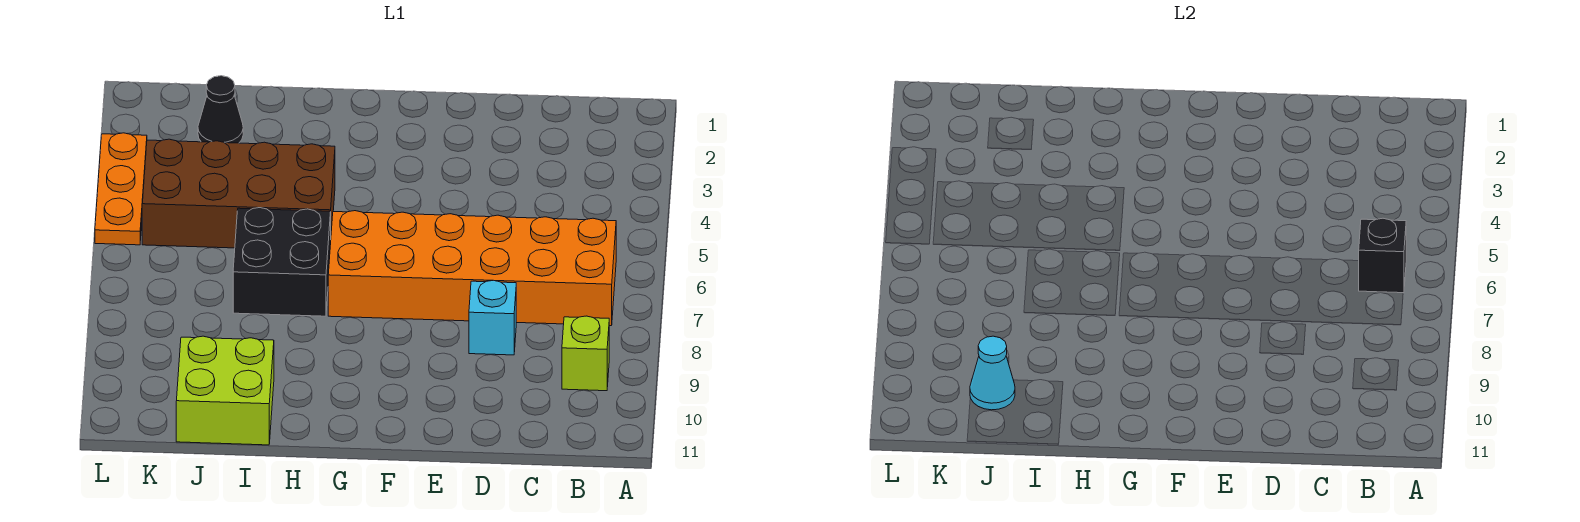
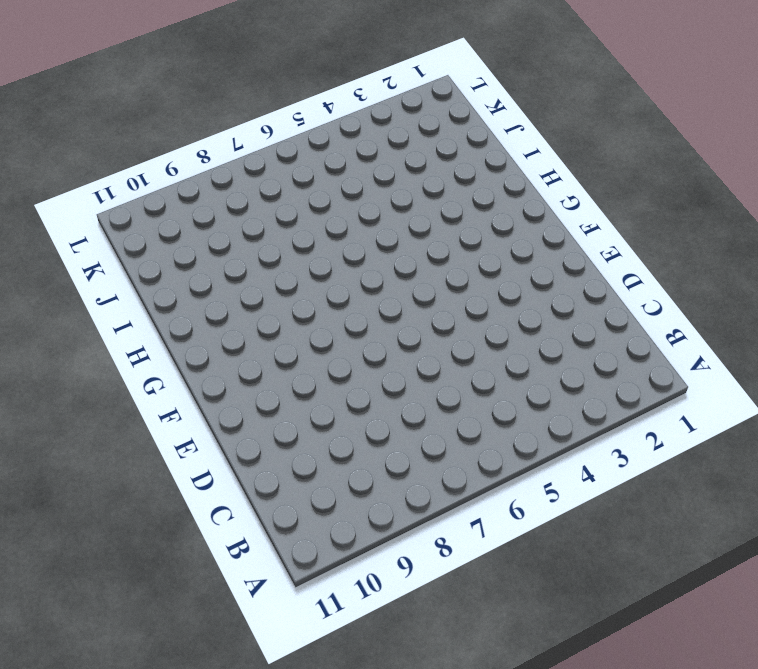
none -> orange brick B6:G7 level 1
none -> lime brick B9 level 1

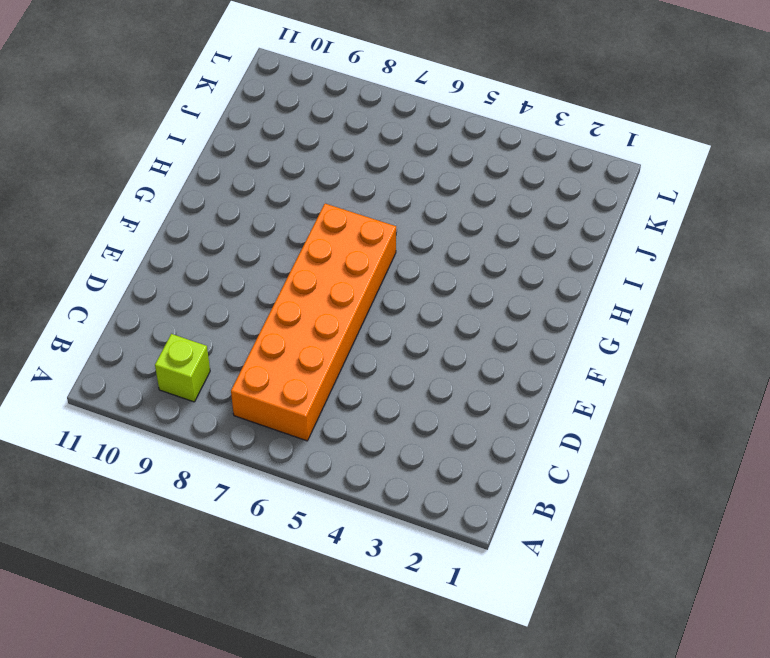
none -> cyan brick D8 level 1
none -> brown brick H4:K5 level 1

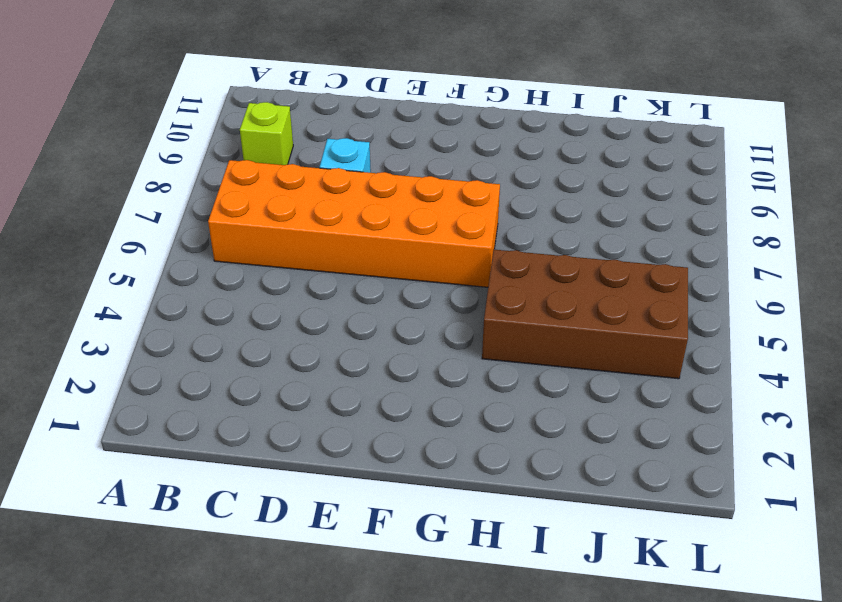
none -> black brick H6:I7 level 1
none -> lime brick I10:J11 level 1

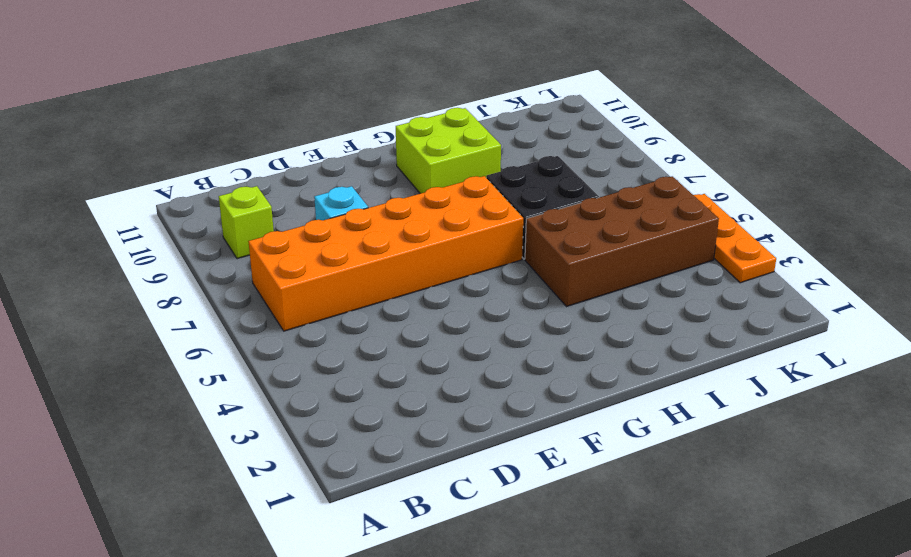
lime brick G9:H10 level 1 -> lime brick I10:J11 level 1
none -> black cone J2 level 1
none -> black brick B6 level 2

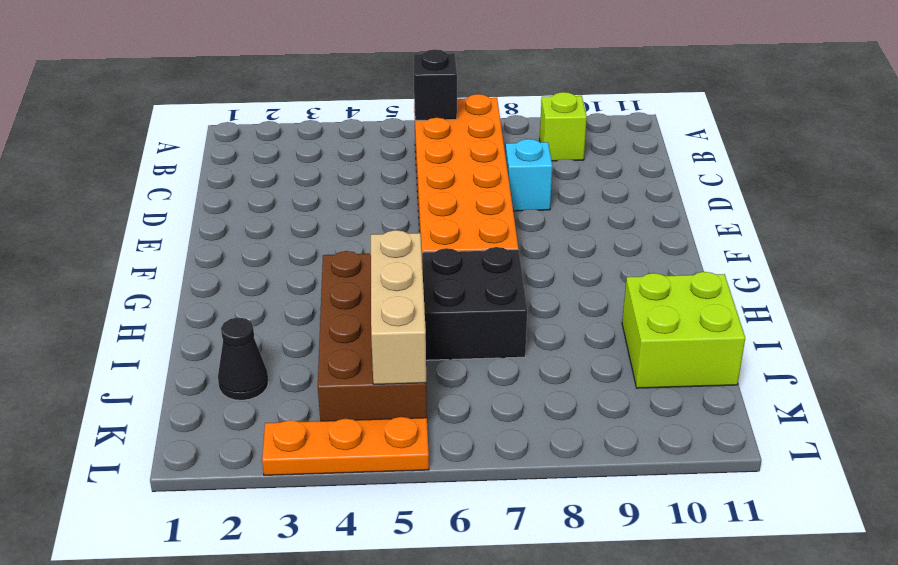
tan brick I5:K5 level 2 -> none
none -> cyan cone J10 level 2

